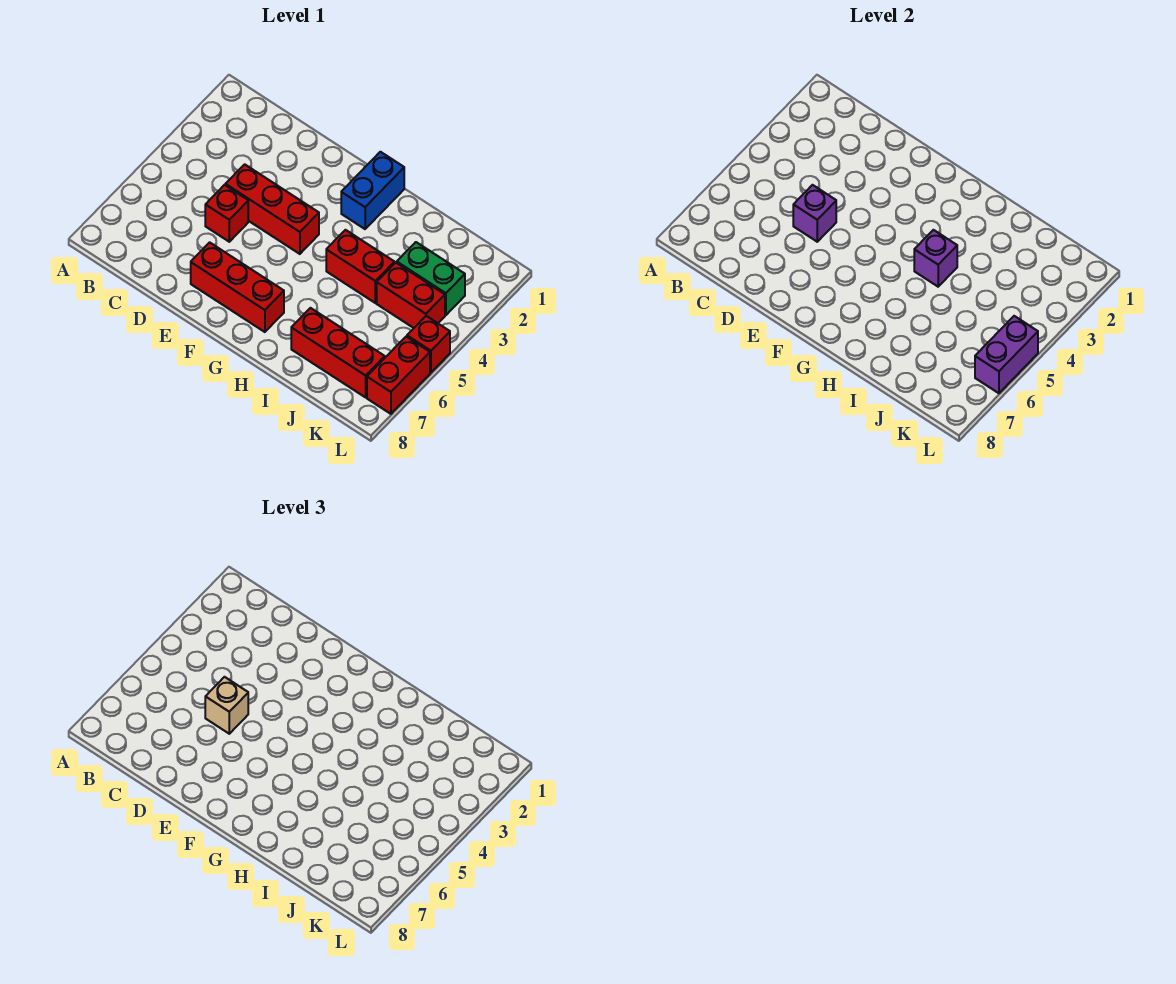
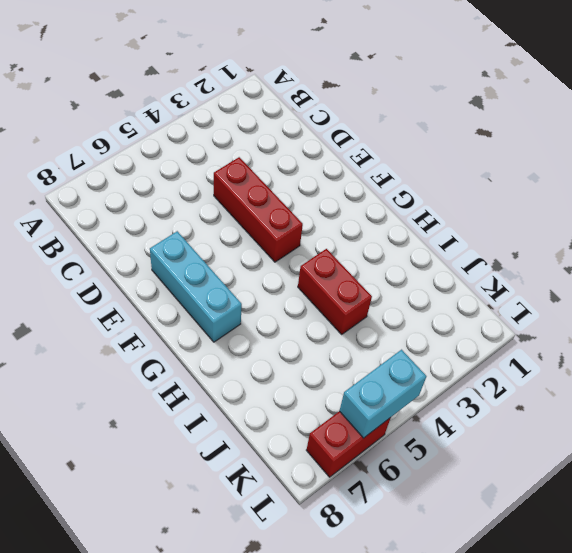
cyan brick E7:G7 level 1 -> red brick E7:G7 level 1
cyan brick L5:L6 level 2 -> purple brick L5:L6 level 2
none -> red brick D5 level 1
none -> blue brick G1:G2 level 1
none -> red brick I7:K7 level 1

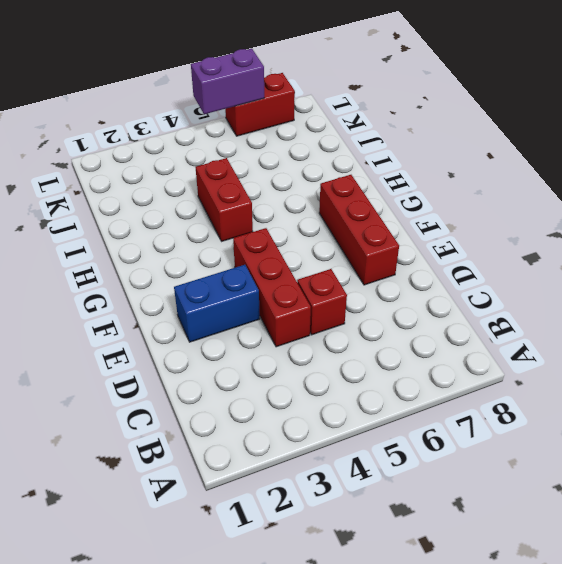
blue brick E2:E3 level 1 -> blue brick G1:G2 level 1
none -> red brick I7:K7 level 1
none -> green brick J3:K3 level 1
none -> red brick J4:K4 level 1

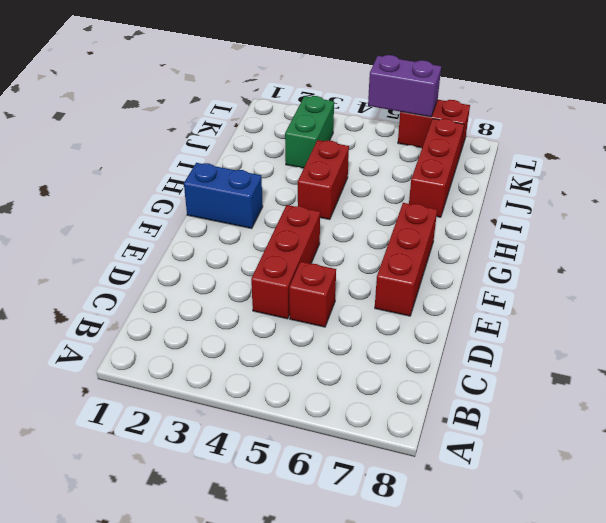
none -> red brick J4:K4 level 1
none -> red brick L5 level 1
none -> purple brick D5 level 2

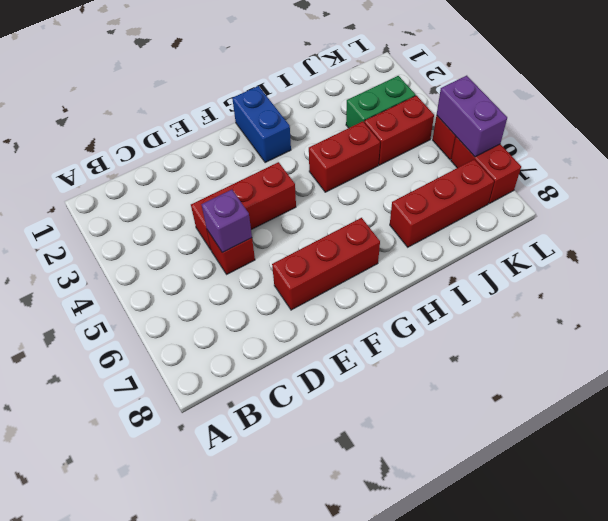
none -> purple brick H4 level 2
none -> tan brick D5 level 3

